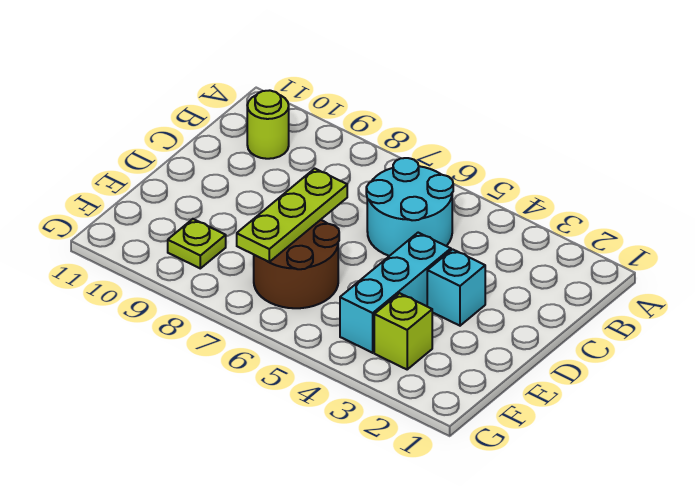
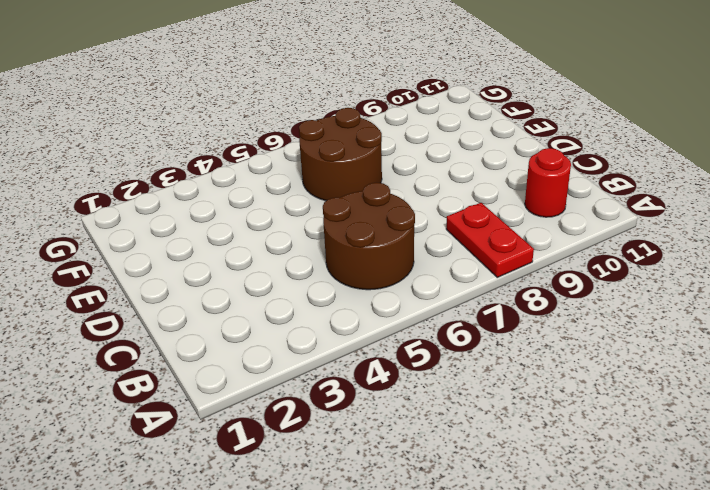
red plate A8:B8 level 1 -> none
brown round brick B5:C6 level 1 -> cyan round brick B5:C6 level 1
red round brick B10 level 1 -> lime round brick B10 level 1
none -> cyan brick D3 level 1
none -> cyan brick D4:F4 level 1

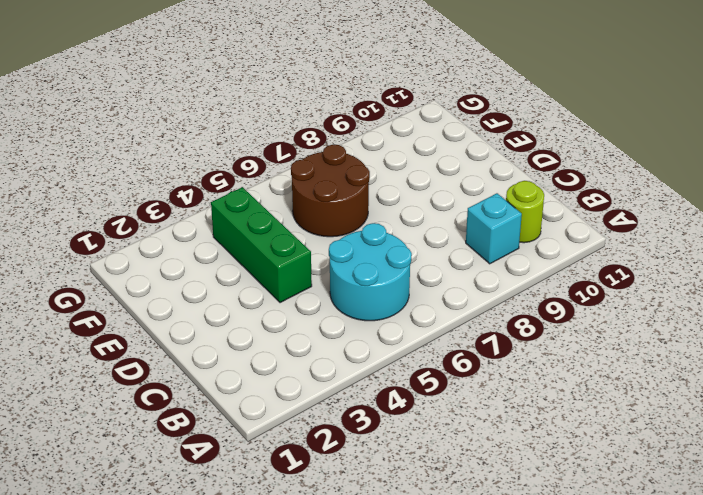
cyan brick B9 level 1 -> cyan brick D3 level 1
green brick D4:F4 level 1 -> cyan brick D4:F4 level 1
none -> lime brick F3 level 1
none -> lime plate F9 level 1

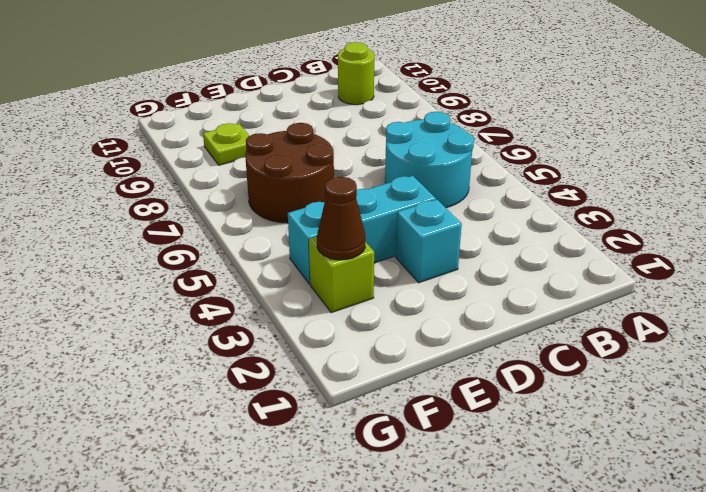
brown cone F3 level 2 -> none
none -> lime plate D7:F7 level 2

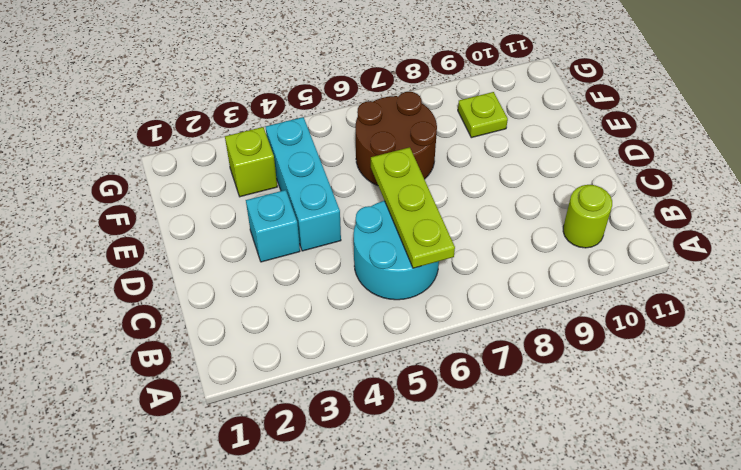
lime plate B6:D6 level 2 -> lime plate D7:F7 level 2

